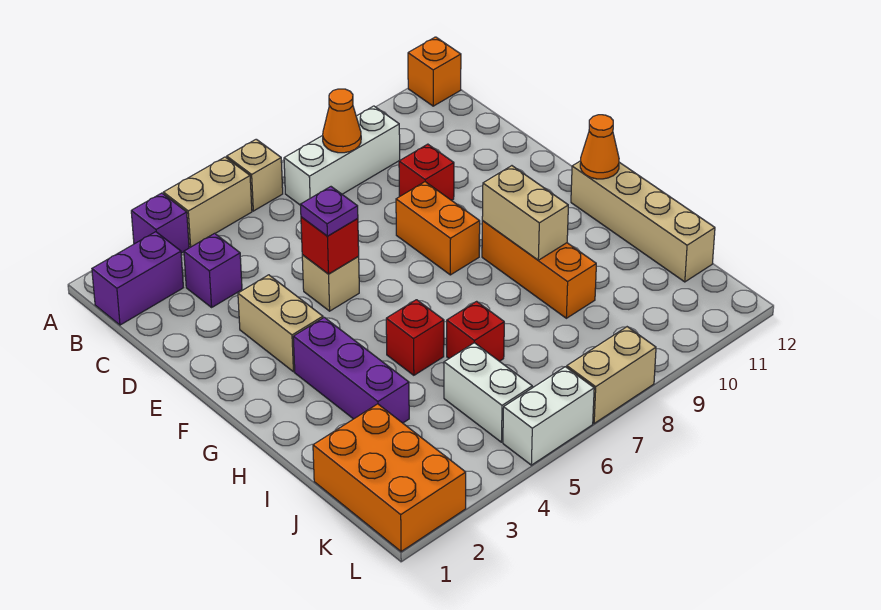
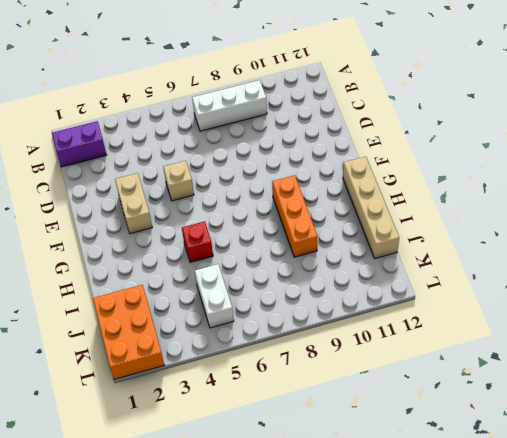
none -> purple brick A3 level 1
none -> tan brick A4:A5 level 1
none -> tan brick A6 level 1

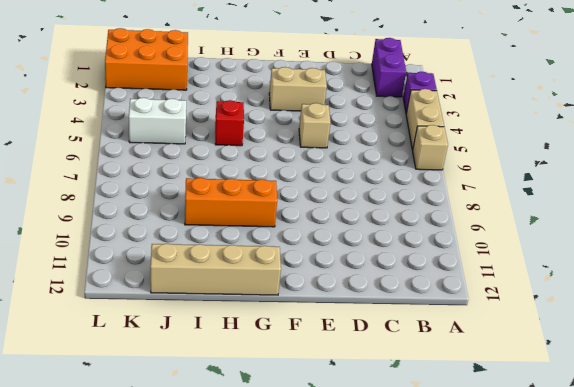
none -> orange brick A12 level 1
none -> white brick B7:B9 level 1
none -> purple brick C3 level 1

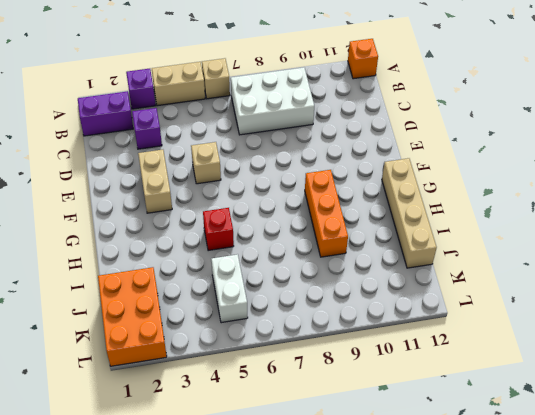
white brick B7:C9 level 1 -> white brick B7:B9 level 1
none -> red brick D9 level 1
none -> orange brick E8:F8 level 1
none -> purple brick G3:I3 level 1

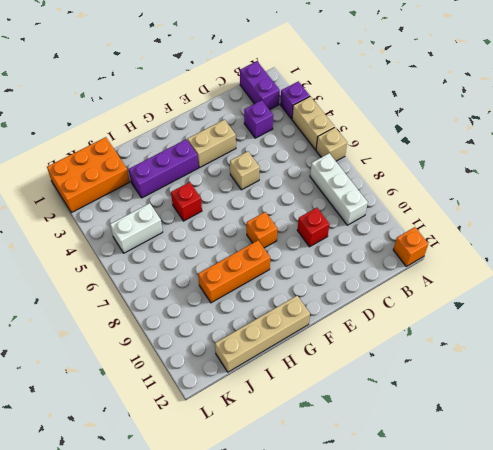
orange brick F8 level 1 -> orange brick E8:F8 level 1
none -> red brick I6 level 1
none -> white brick L5:L6 level 1
none -> tan brick L7:L8 level 1

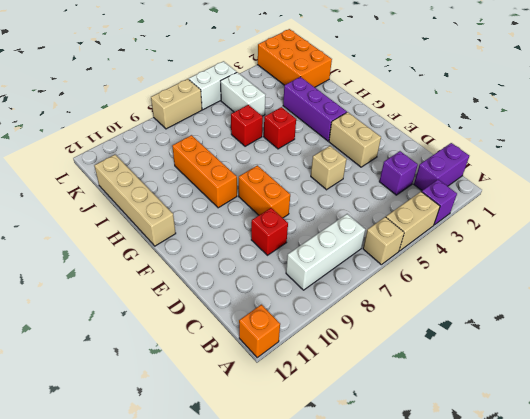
none -> orange cone B8 level 2
none -> red brick E5 level 2
none -> tan brick G9:H9 level 2

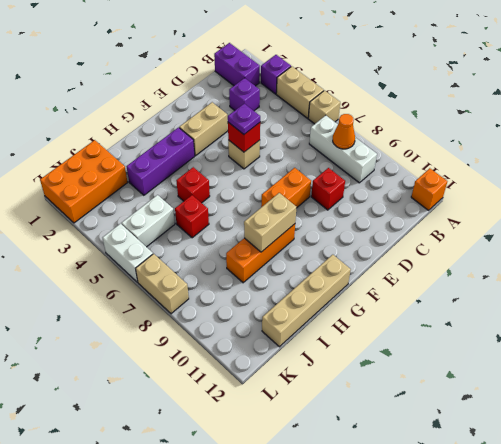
none -> orange cone G12 level 2

